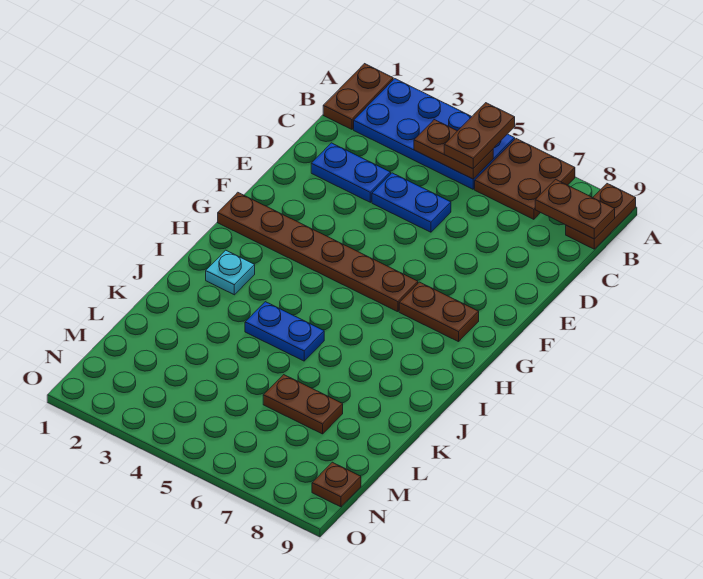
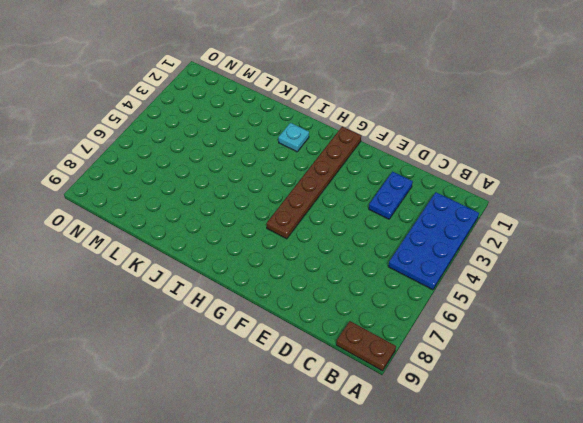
none -> brown plate A1:B1 level 1
none -> brown plate A6:B7 level 1
none -> blue plate D4:D5 level 1

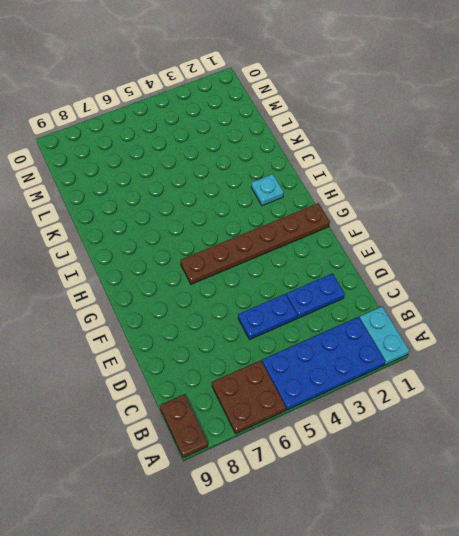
cyan plate A1:B1 level 1 -> brown plate A1:B1 level 1
none -> brown plate G7:G8 level 1
none -> blue plate J4:J5 level 1
none -> brown plate L6:L7 level 1

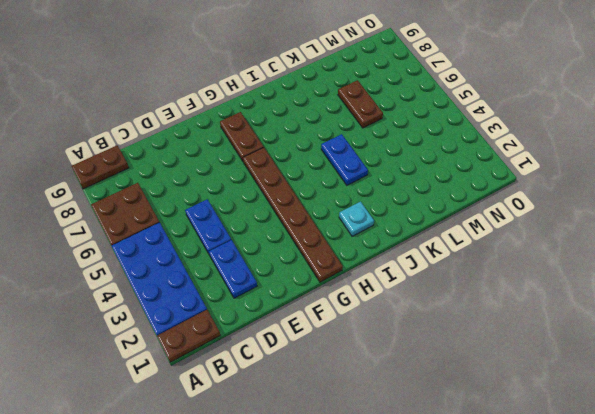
none -> brown plate N9 level 1
none -> brown plate B4:B5 level 2
none -> brown plate B8:B9 level 2

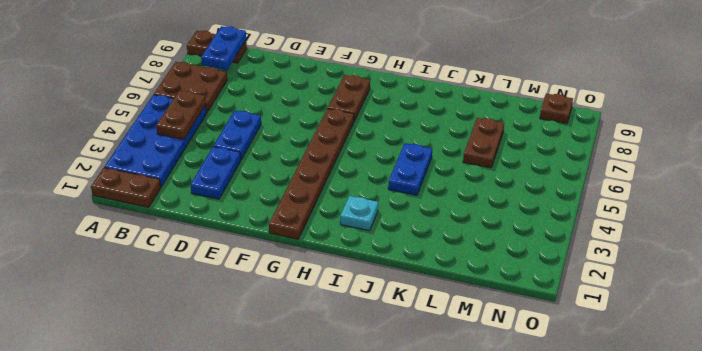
blue plate B8:B9 level 2 -> brown plate B8:B9 level 2
none -> brown plate A5:B5 level 3

